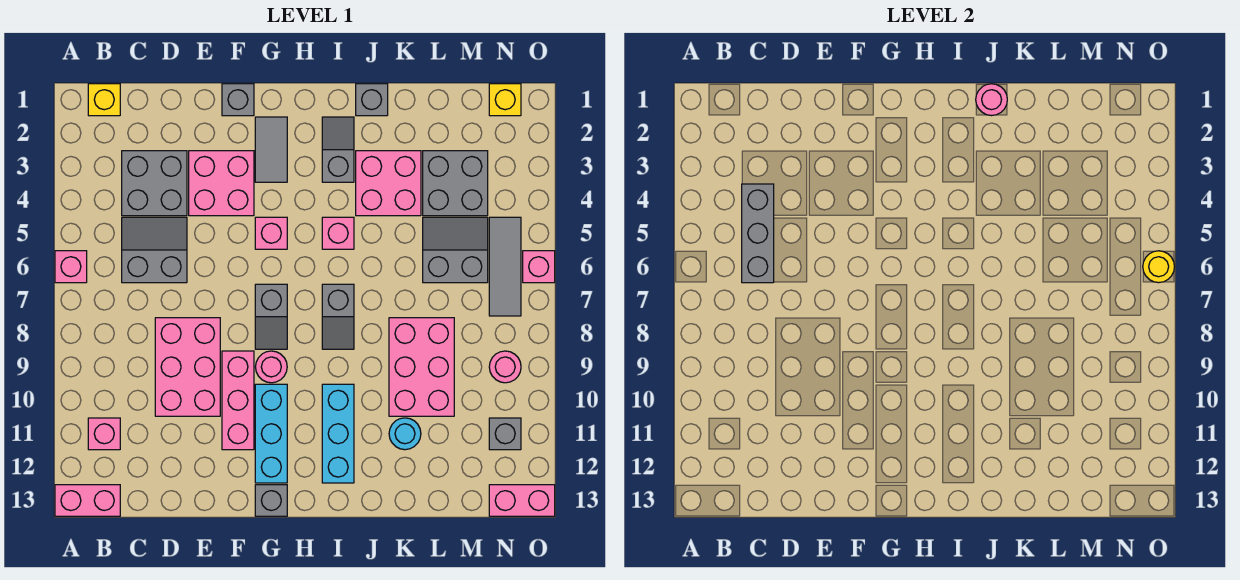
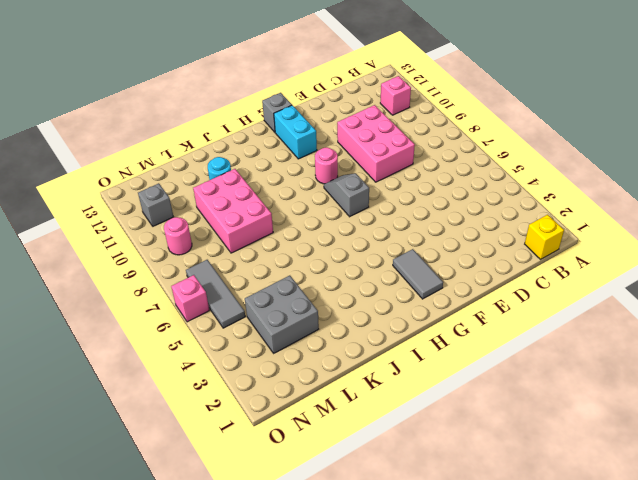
cyan brick G11:G12 level 1 -> cyan brick G10:G12 level 1
none -> pink brick A6 level 1
none -> pink brick A13:B13 level 1
none -> grey brick C3:D4 level 1
none -> grey slope C5:D6 level 1 top 6

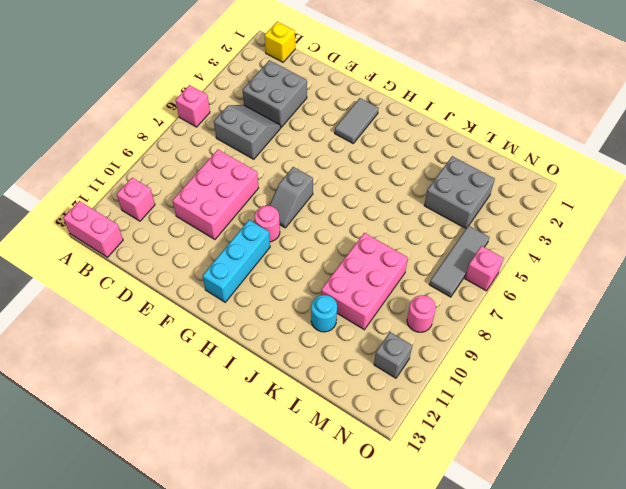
none -> pink brick E3:F4 level 1
none -> grey brick F1 level 1
none -> pink brick F9:F11 level 1
none -> pink brick G5 level 1

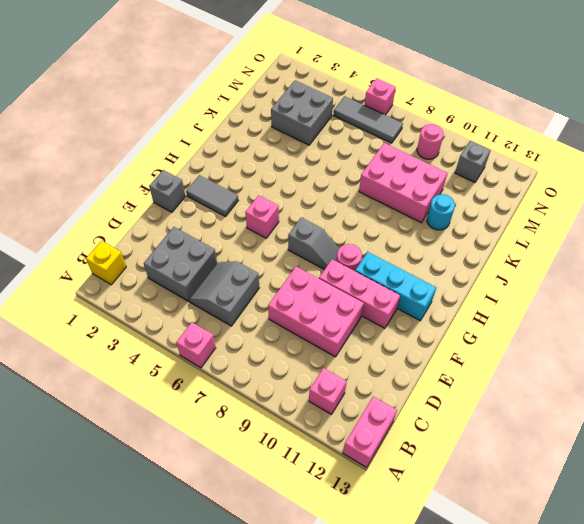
none -> pink brick E3:F4 level 1
none -> grey brick G13 level 1
none -> grey slope I2:I3 level 1 top 3
none -> pink brick I5 level 1

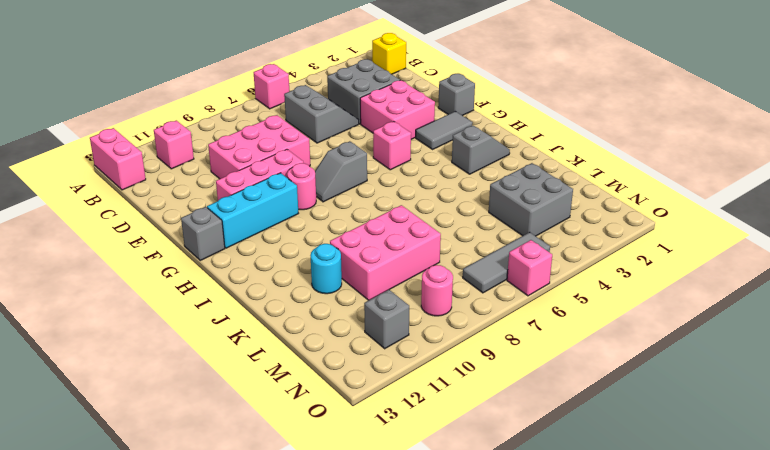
none -> pink brick I5 level 1
none -> grey slope I7:I8 level 1 top 7
none -> cyan brick I10:I12 level 1
none -> grey brick J1 level 1

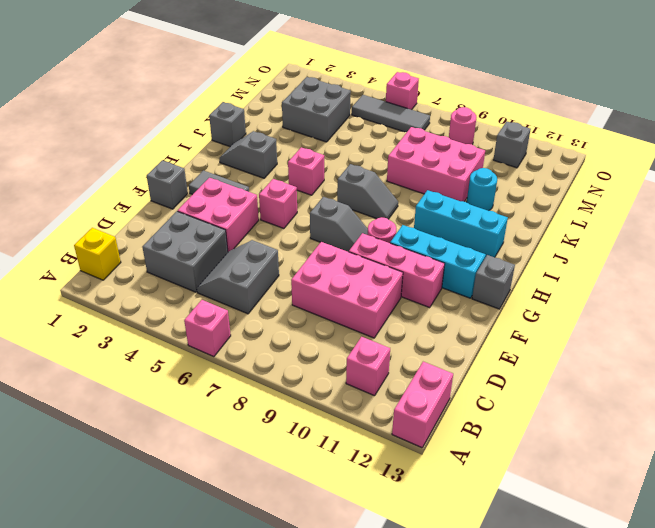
none -> pink brick J3:K4 level 1
none -> grey slope L5:M6 level 1 top 6
none -> yellow brick N1 level 1
none -> pink brick N13:O13 level 1

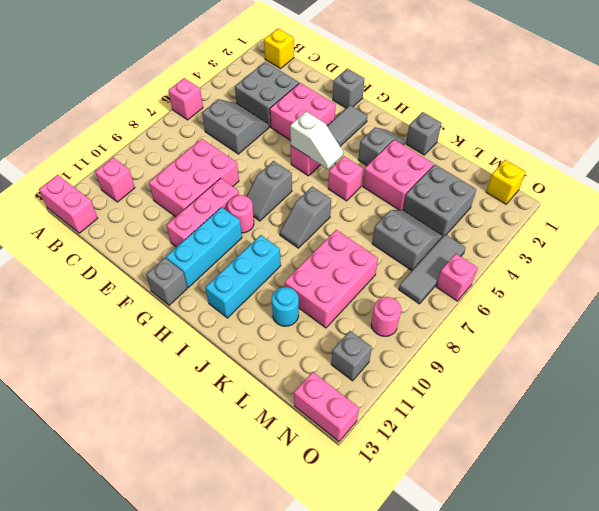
white slope G5:H5 level 2 top G -> none
none -> grey brick C4:C6 level 2
none -> pink round brick J1 level 2
none -> yellow round brick O6 level 2

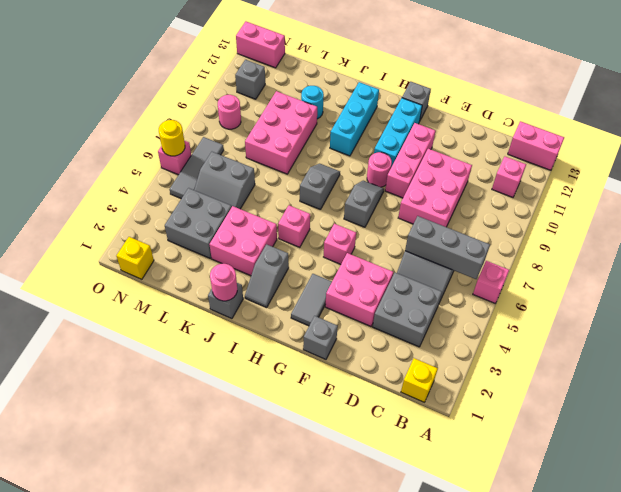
grey brick B6:D6 level 2 -> grey brick C4:C6 level 2

